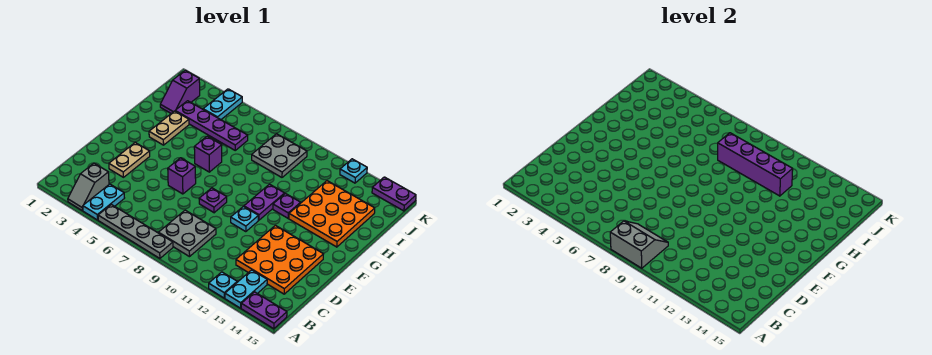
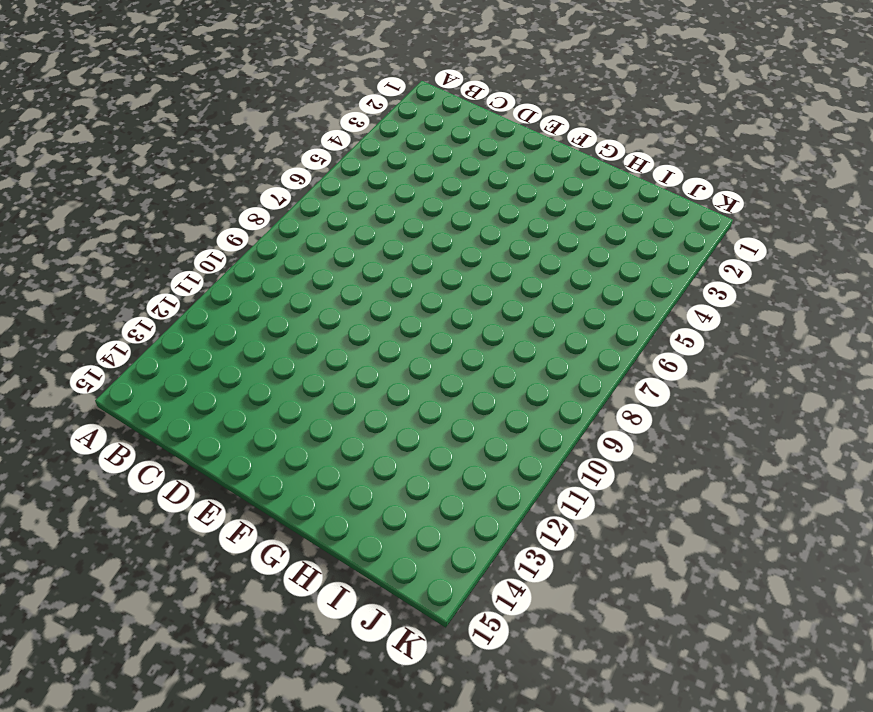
none -> grey slope A3:B3 level 1 top B
none -> cyan plate A4:B4 level 1
none -> grey plate A5:A8 level 1

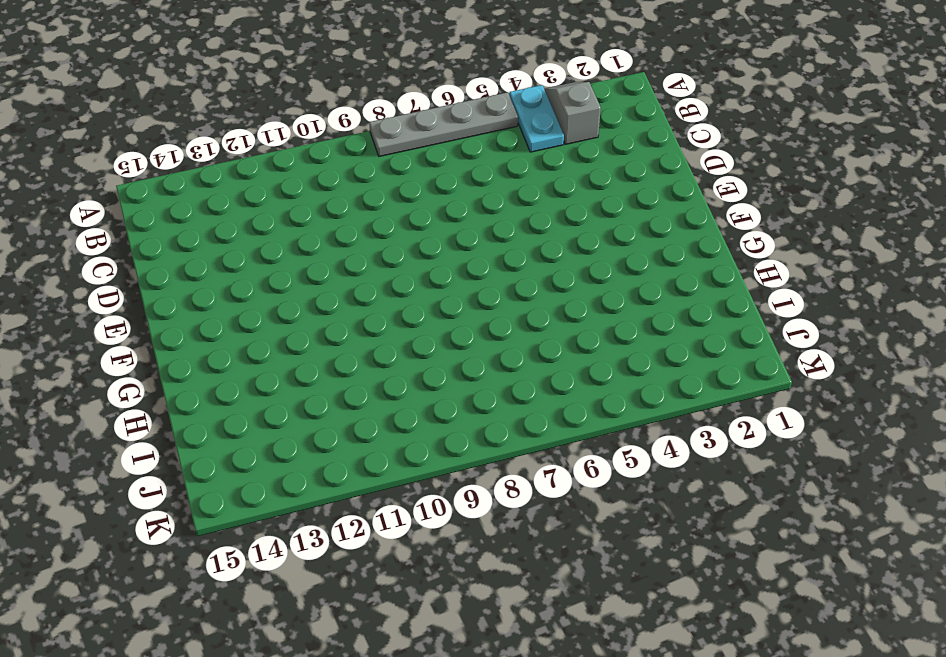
none -> cyan plate A12 level 1
none -> cyan plate A13:B13 level 1
none -> purple plate A14:A15 level 1

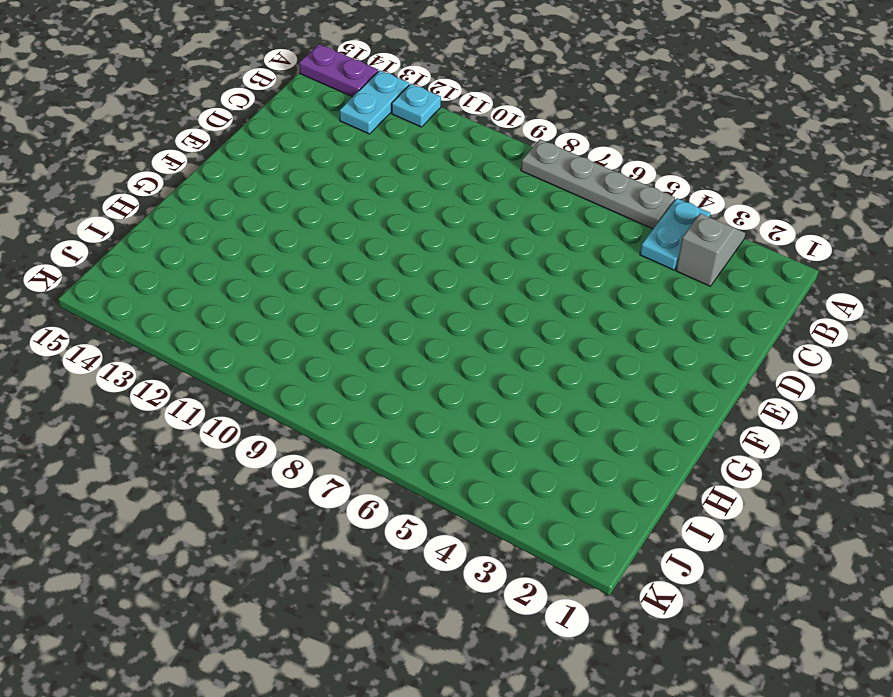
none -> grey plate B8:C9 level 1
none -> orange plate C12:E14 level 1
none -> tan plate D3:E3 level 1

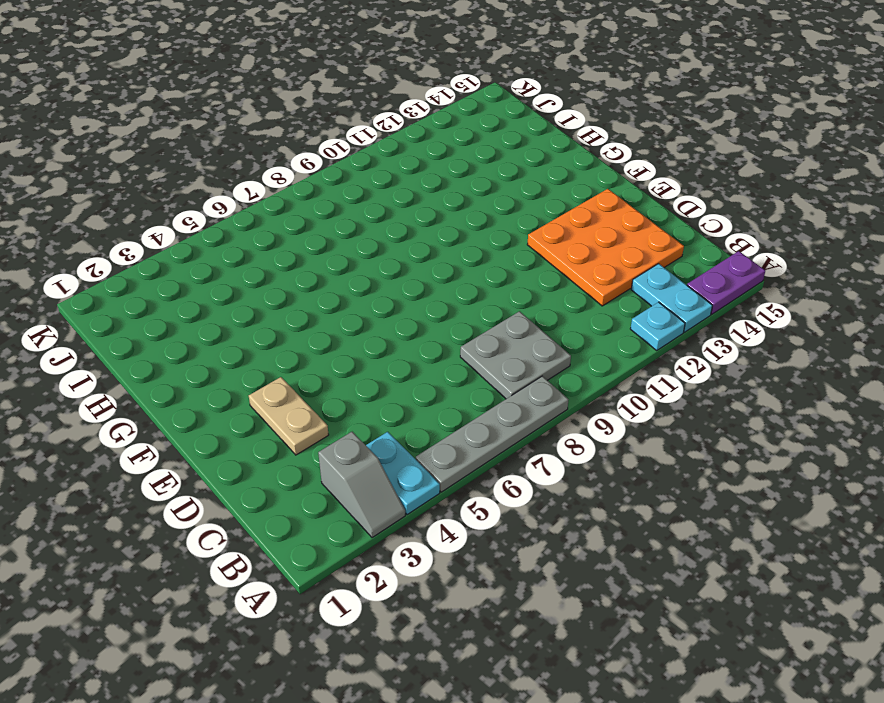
none -> purple brick E6 level 1
none -> purple plate E8 level 1
none -> cyan plate E10 level 1

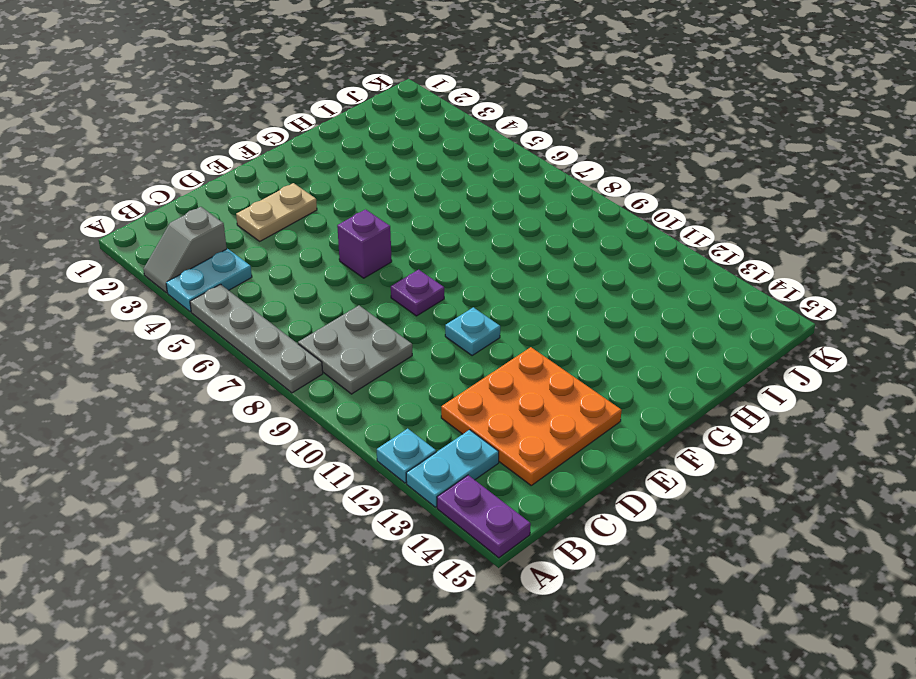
none -> purple plate F10:G10 level 1
none -> tan plate G3:H3 level 1
none -> purple brick G6 level 1

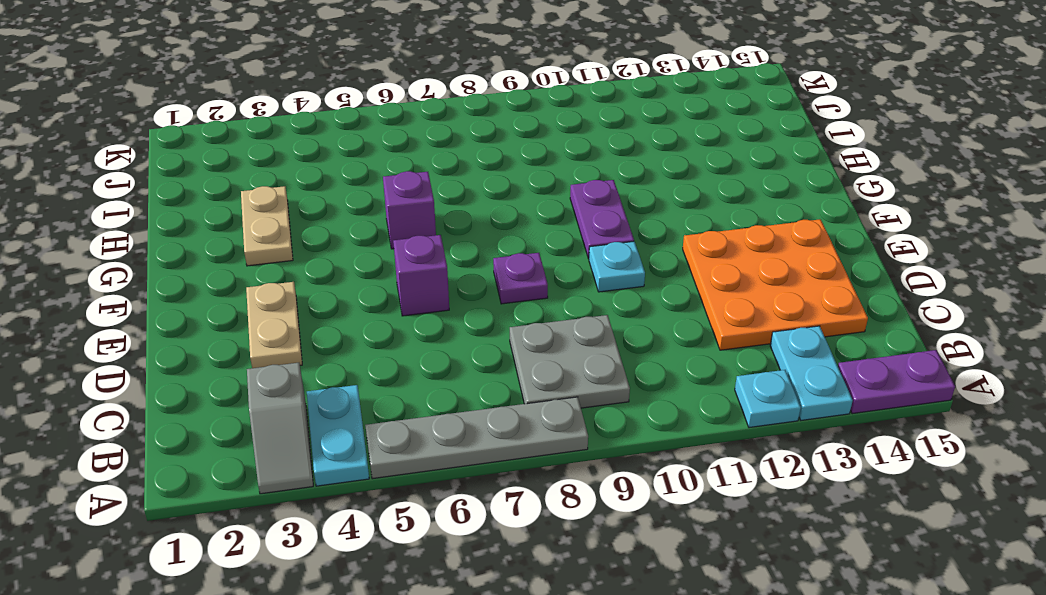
none -> purple plate G11 level 1
none -> orange plate G12:I14 level 1
none -> purple slope I2:J2 level 1 top J

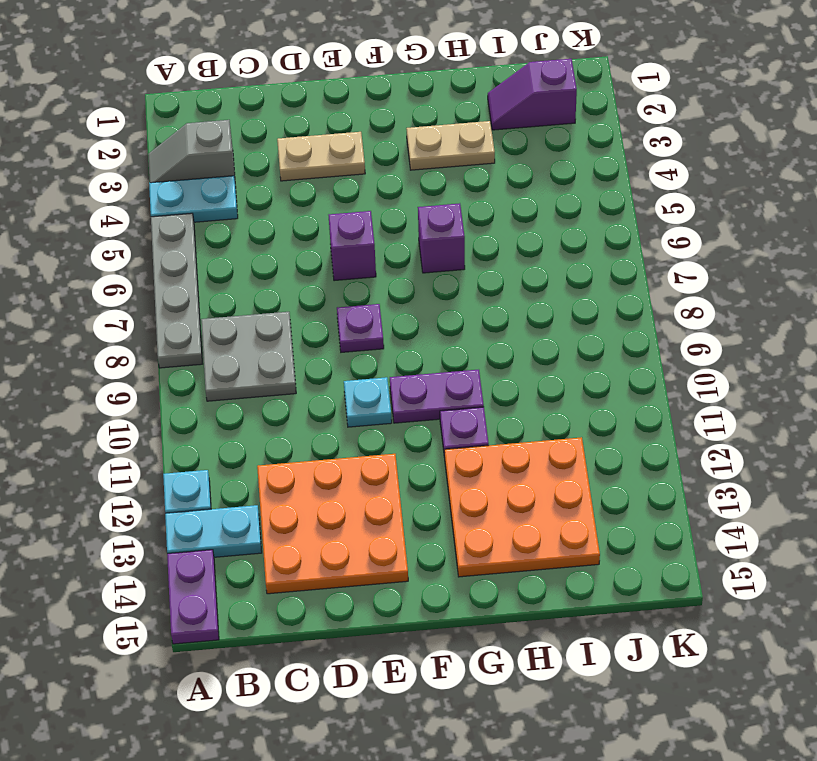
none -> purple plate I3:I6 level 1
none -> grey plate I8:J9 level 1
none -> cyan plate J4:K4 level 1

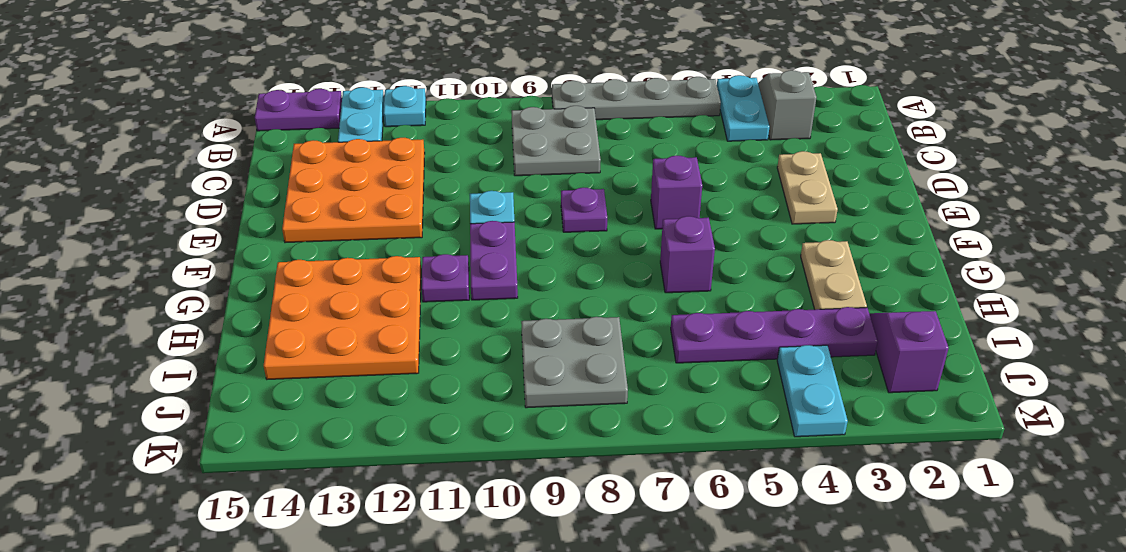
none -> cyan plate K12 level 1
none -> purple plate K14:K15 level 1
none -> grey slope A8:B9 level 2 top A

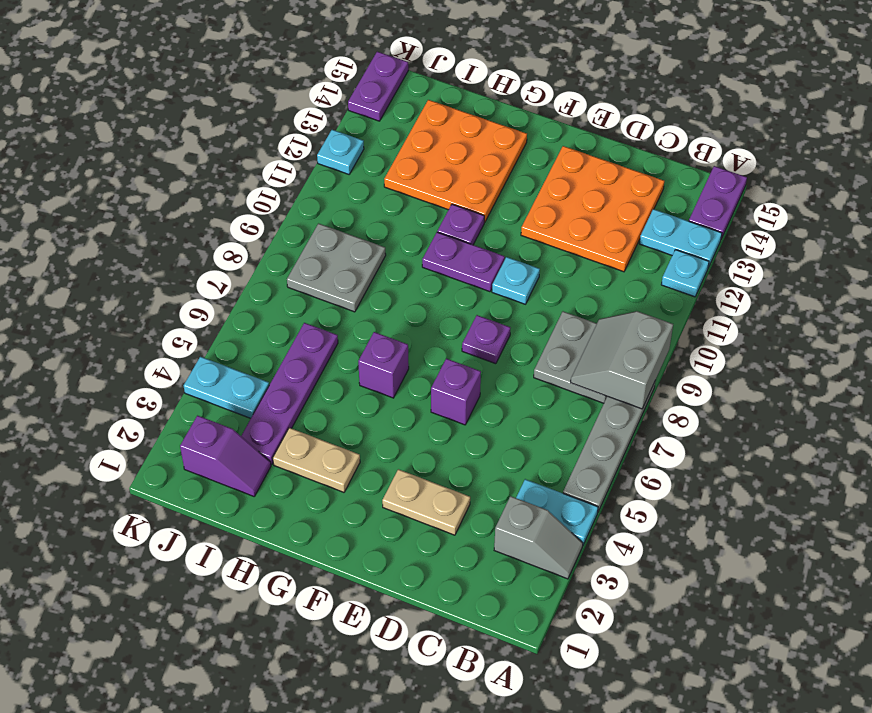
none -> purple brick I8:I11 level 2

